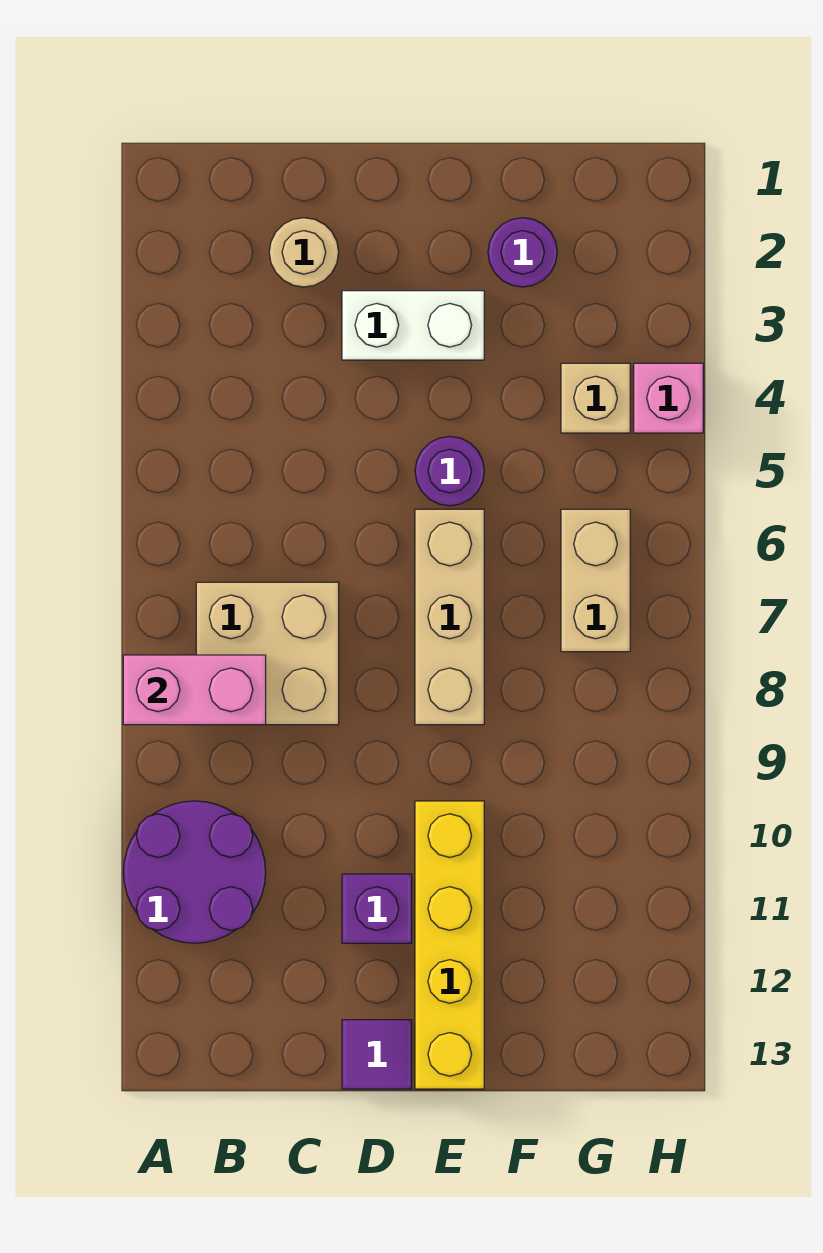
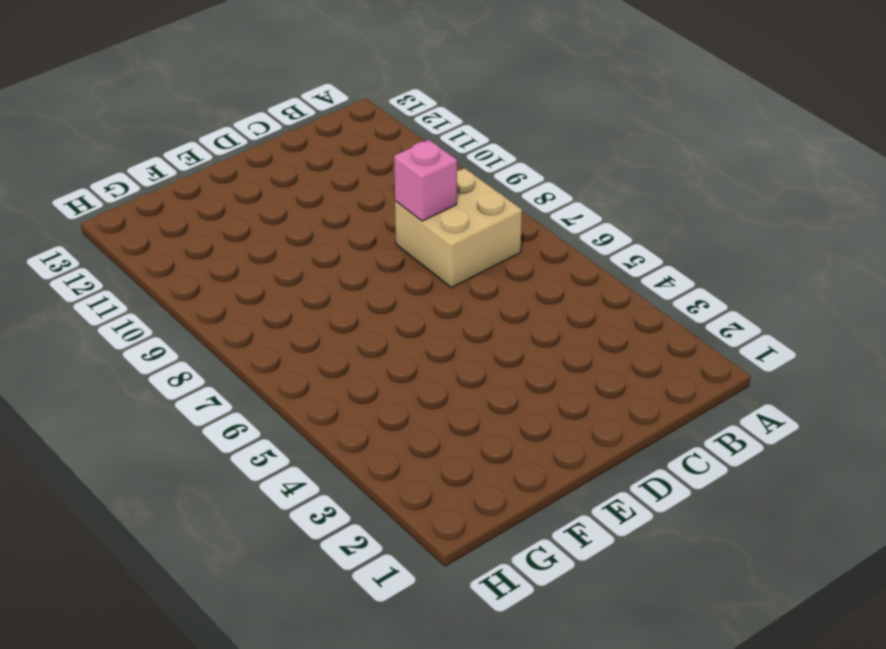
pink brick C8 level 2 -> pink brick H4 level 1
none -> purple round brick A10:B11 level 1
none -> tan round brick C2 level 1
none -> white brick D3:E3 level 1

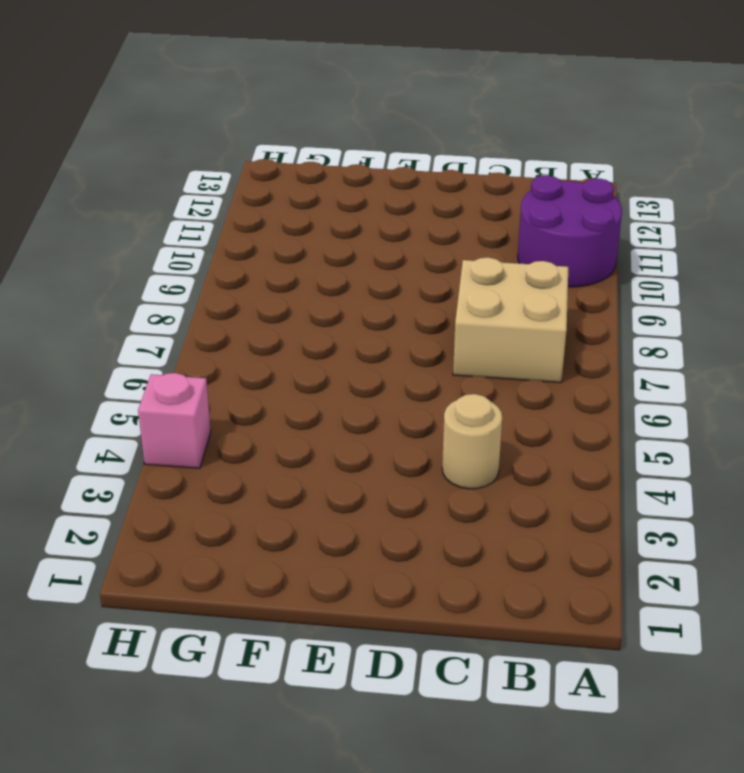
tan round brick C4 level 1 -> tan round brick C2 level 1
none -> white brick D3:E3 level 1
none -> purple brick D11 level 1
none -> purple tile D13 level 1

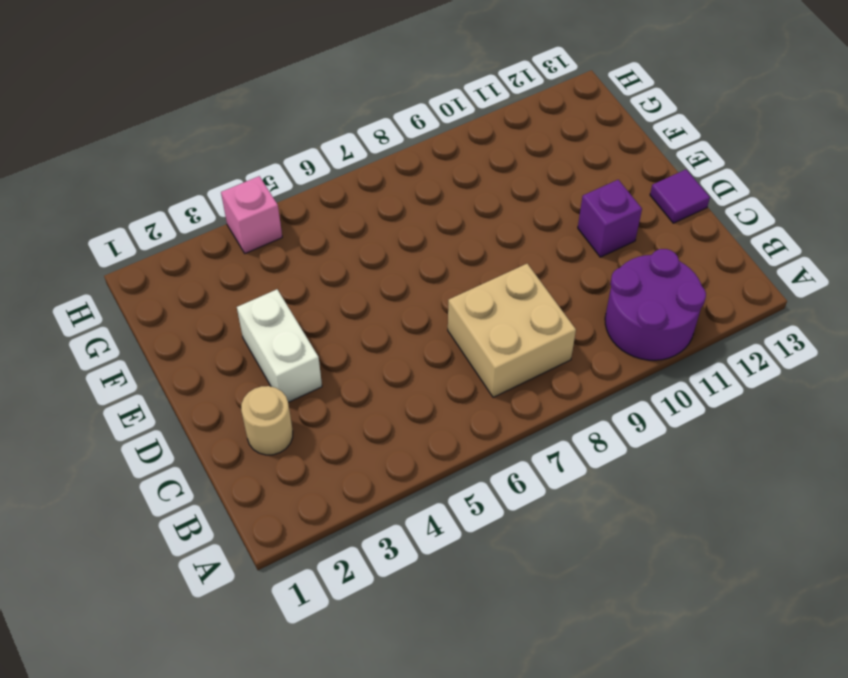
none -> purple round brick E5 level 1
none -> tan brick E6:E8 level 1
none -> yellow brick E10:E13 level 1

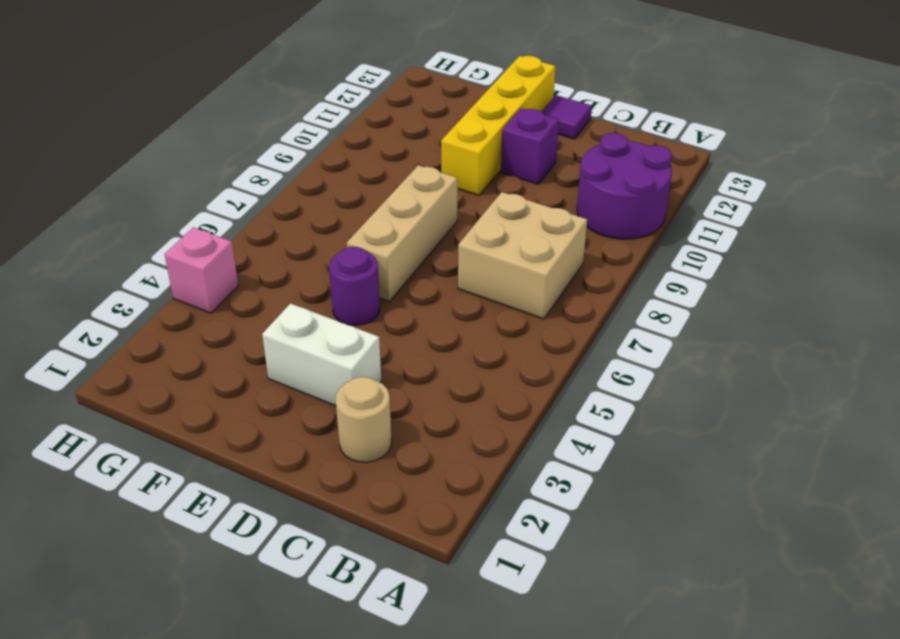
none -> purple round brick F2 level 1
none -> tan brick G4 level 1
none -> tan brick G6:G7 level 1

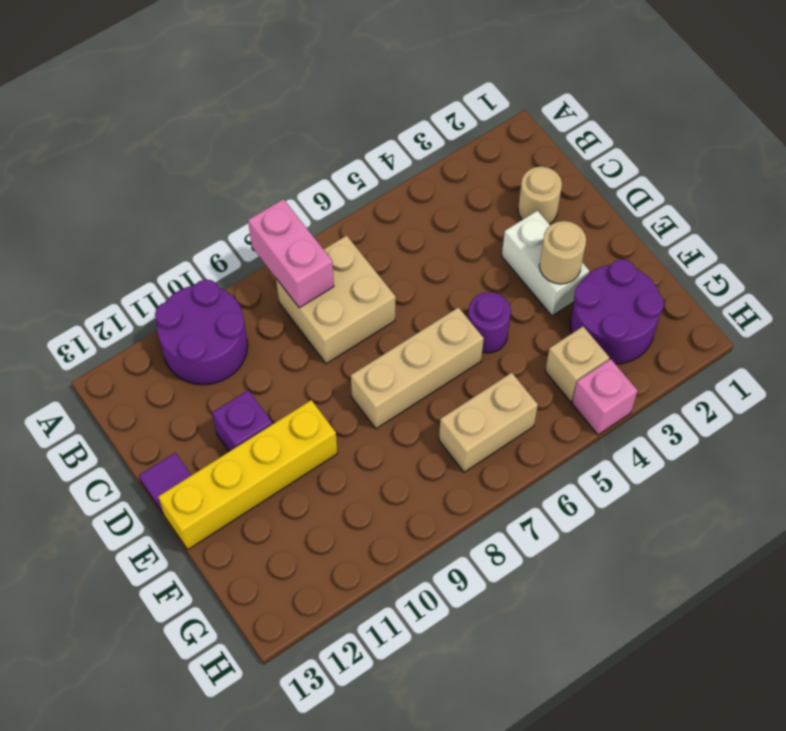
tan round brick E3 level 2 -> none
purple round brick F2:G3 level 1 -> purple round brick F2 level 1

